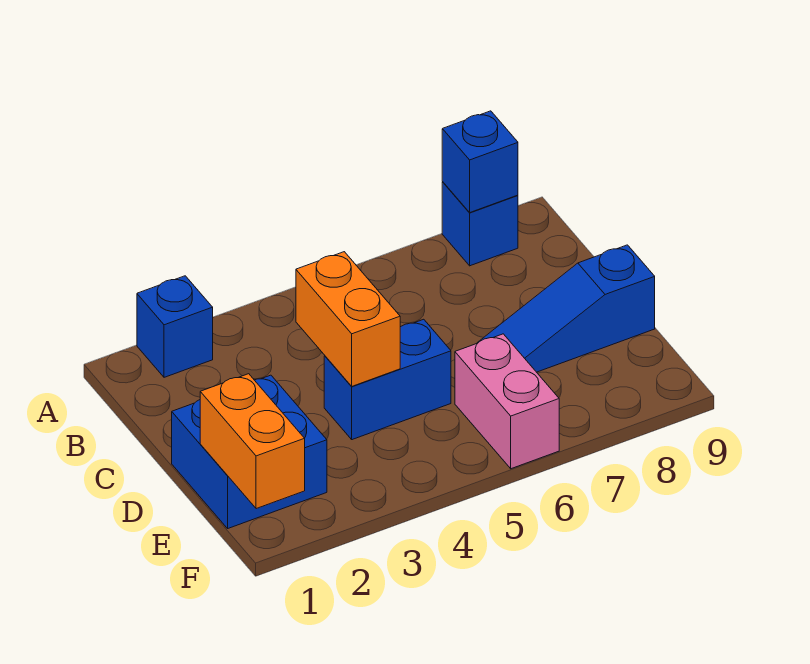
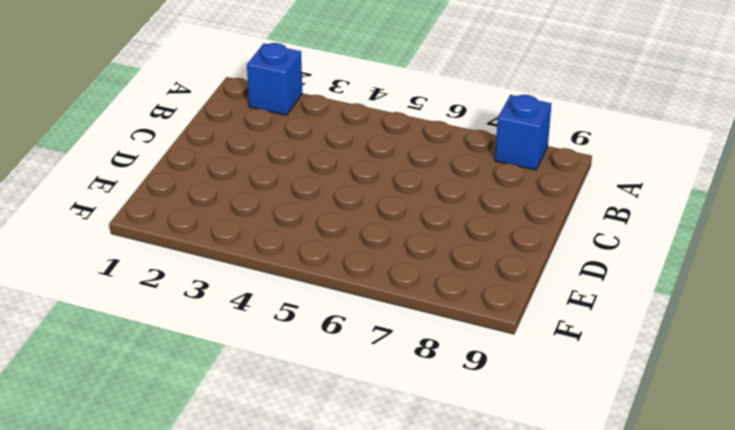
none -> blue brick D1:E2 level 1
none -> blue brick D4:D5 level 1

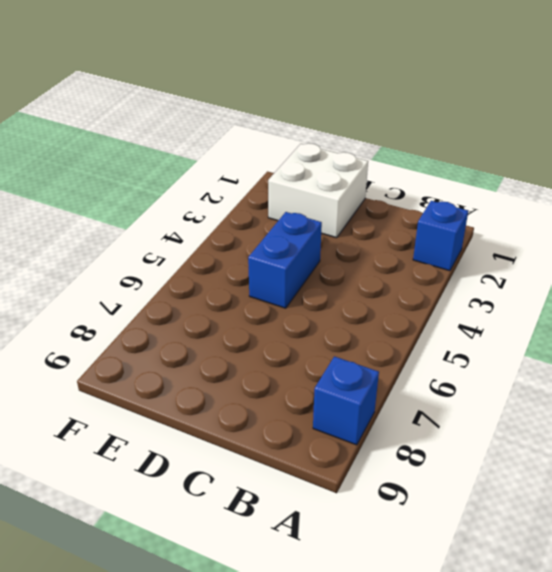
white brick D1:E2 level 1 -> blue brick D1:E2 level 1
none -> blue slope D7:D9 level 1 top 9
none -> pink brick E6:F6 level 1

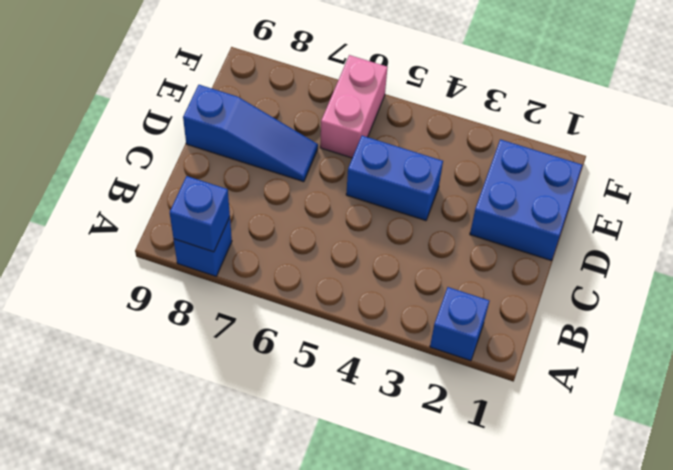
none -> orange brick C4:D4 level 2
none -> orange brick E1:F1 level 2

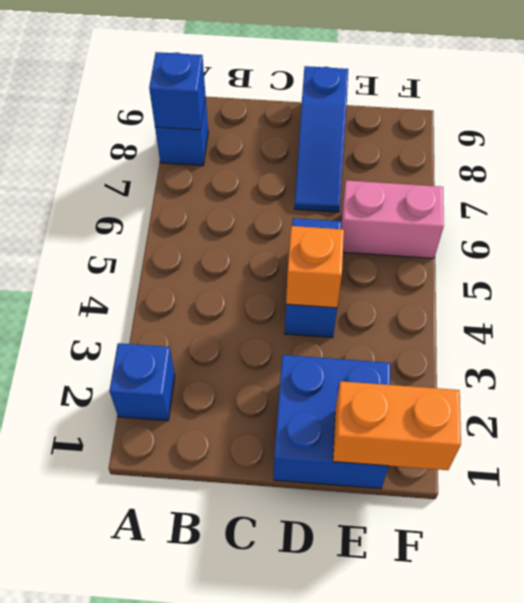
orange brick D4 level 2 -> orange brick C4:D4 level 2

